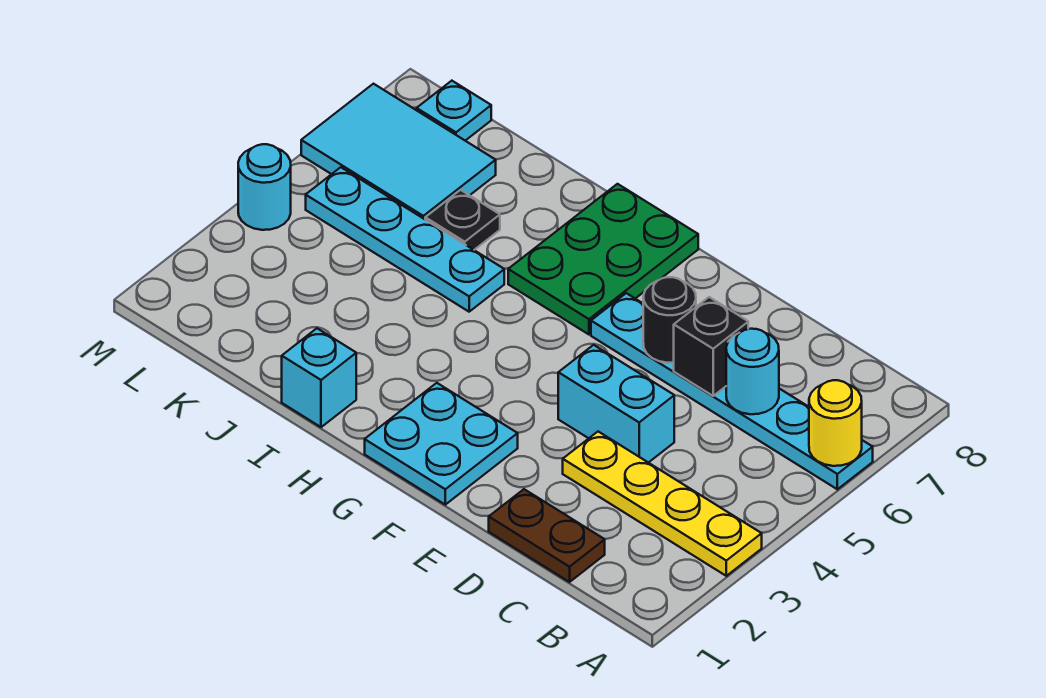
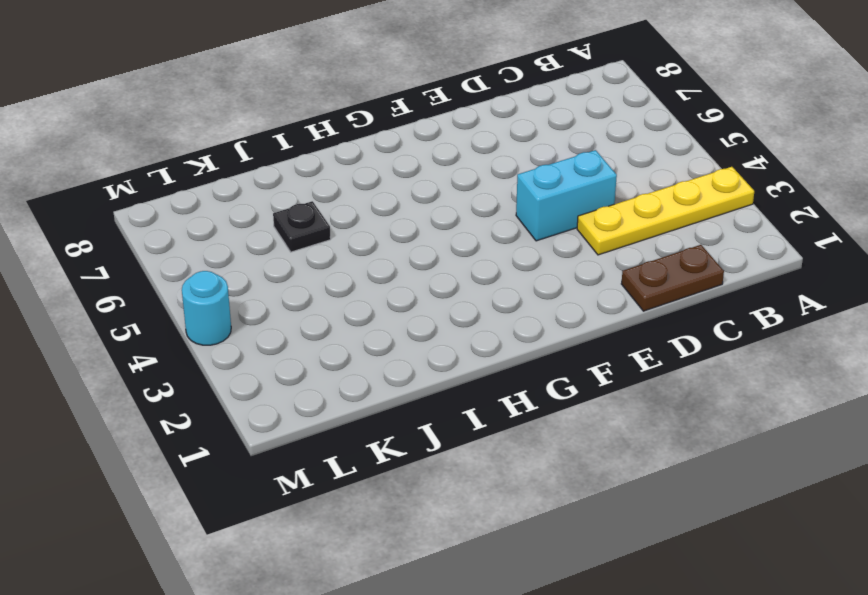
none -> cyan plate A6:F6 level 1
none -> cyan plate F1:G2 level 1
none -> green plate G6:H8 level 1

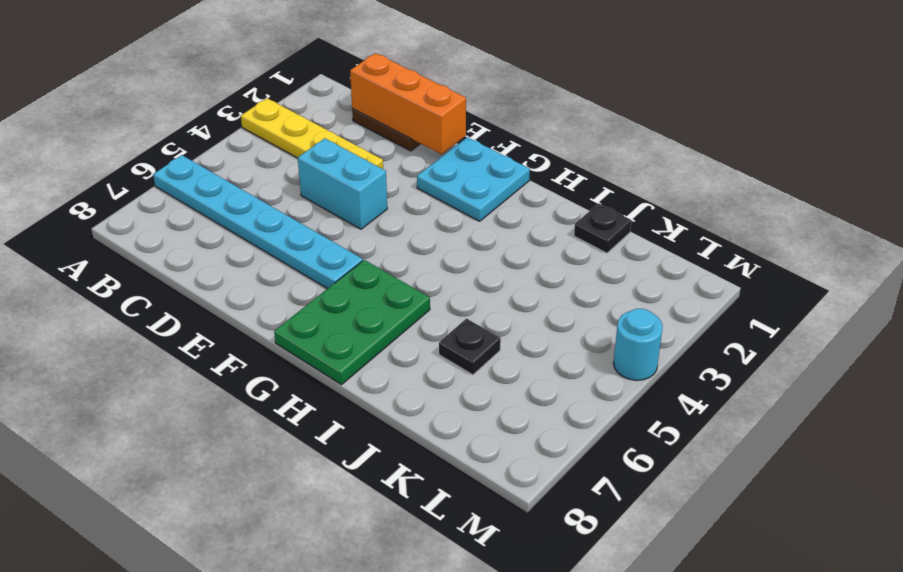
orange brick C1:E1 level 2 -> none
black plate J1 level 1 -> none
none -> cyan brick I1 level 1
none -> cyan plate I5:L5 level 1
none -> cyan tile K6:M7 level 1

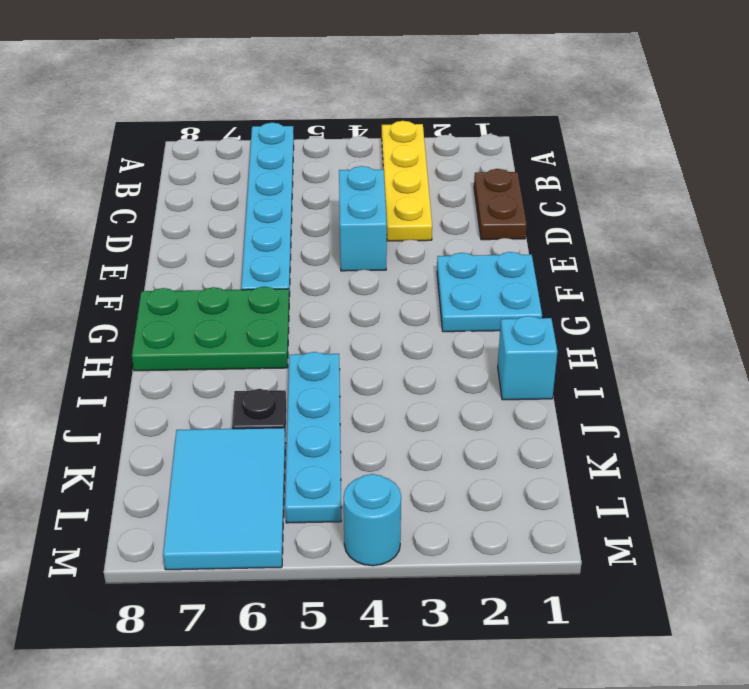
none -> cyan plate L8 level 1
none -> yellow round brick A6 level 2
none -> cyan round brick C6 level 2

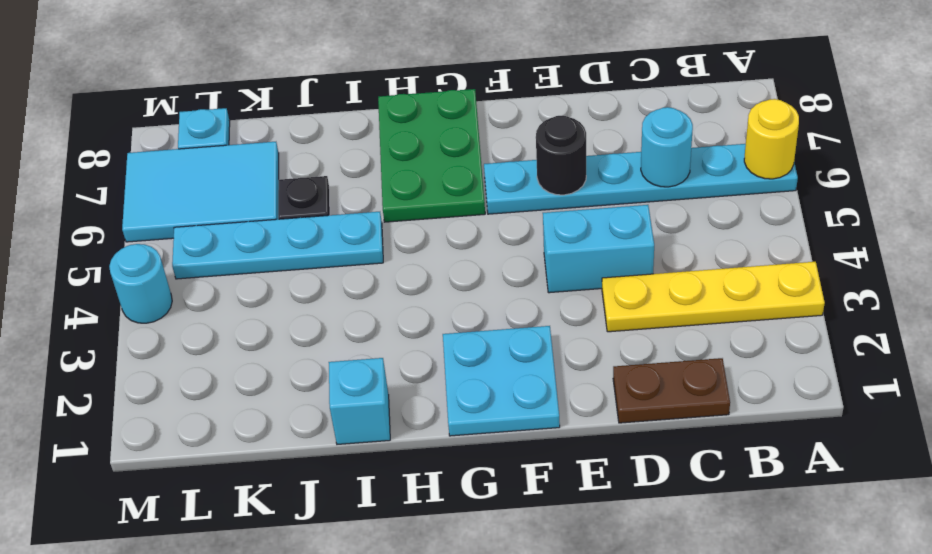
none -> black brick D6 level 2

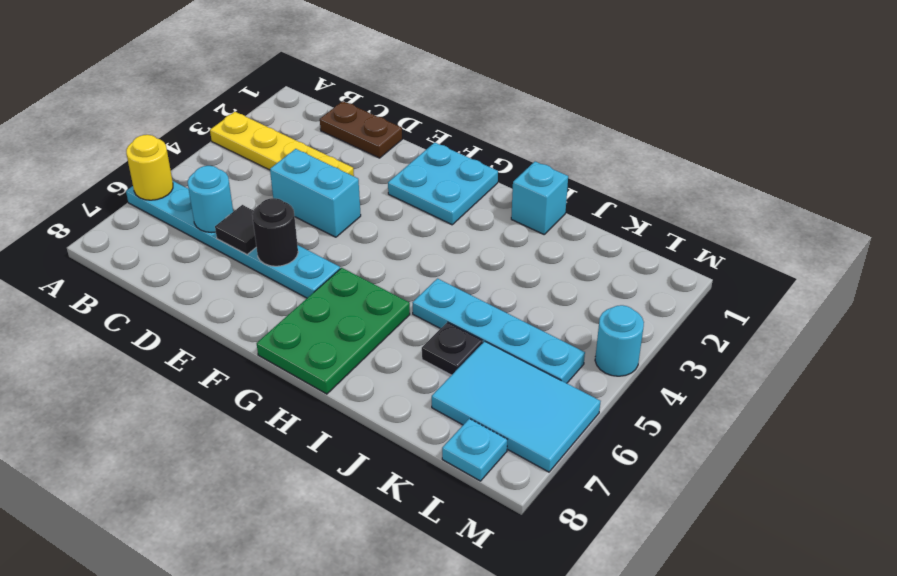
black tile D6 level 2 -> black brick D6 level 2

